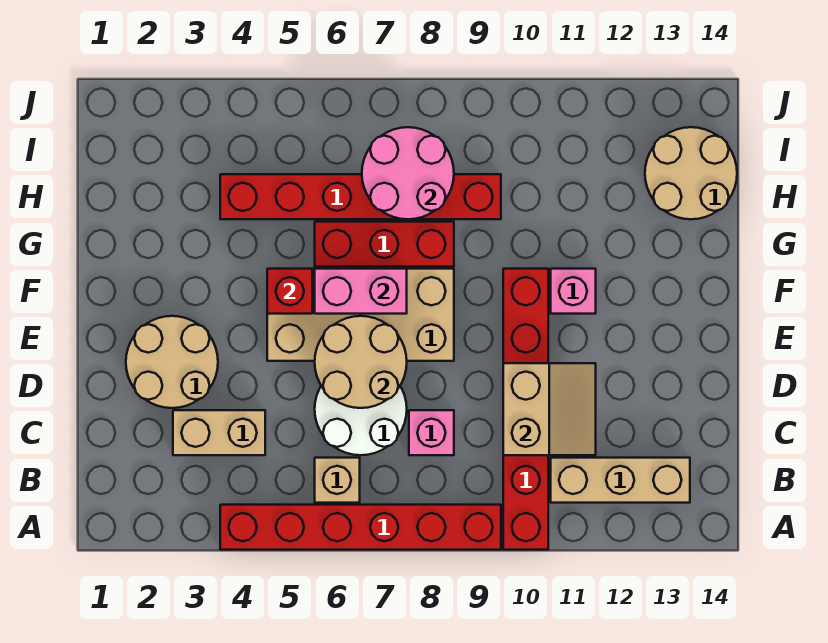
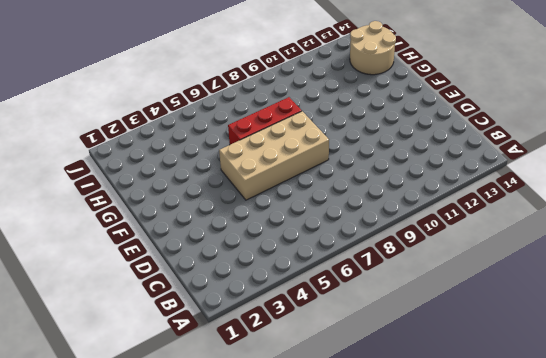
none -> red brick A4:A9 level 1
none -> red brick A10:F10 level 1
none -> tan brick B6 level 1

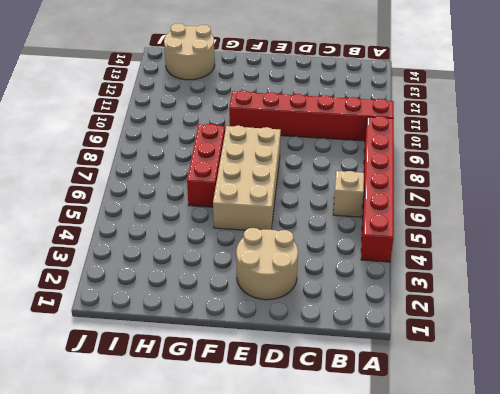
none -> tan brick B11:B13 level 1
none -> tan brick C3:C4 level 1
none -> white round brick C6:D7 level 1

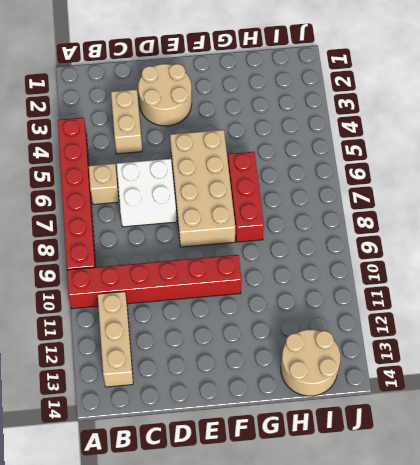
white brick C6:D7 level 1 -> white round brick C6:D7 level 1
none -> pink brick C8 level 1
none -> pink brick F11 level 1
none -> red brick H4:H9 level 1

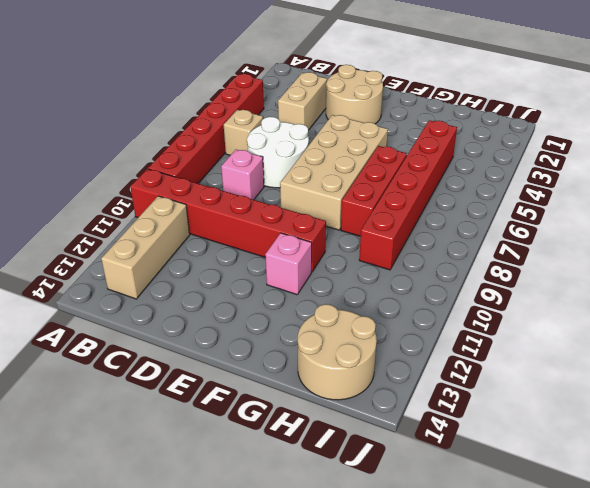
none -> tan slope C10:D11 level 2 top 10
none -> tan round brick D6:E7 level 2
none -> red brick F5 level 2

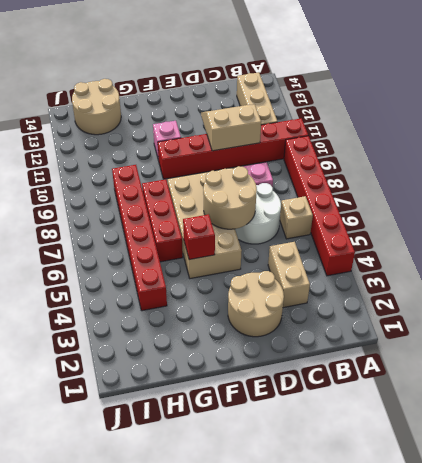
none -> pink brick F6:F7 level 2
none -> pink round brick H7:I8 level 2

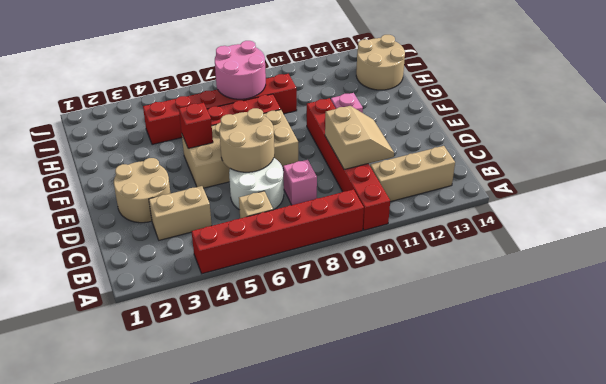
none -> pink brick F6:F7 level 2

